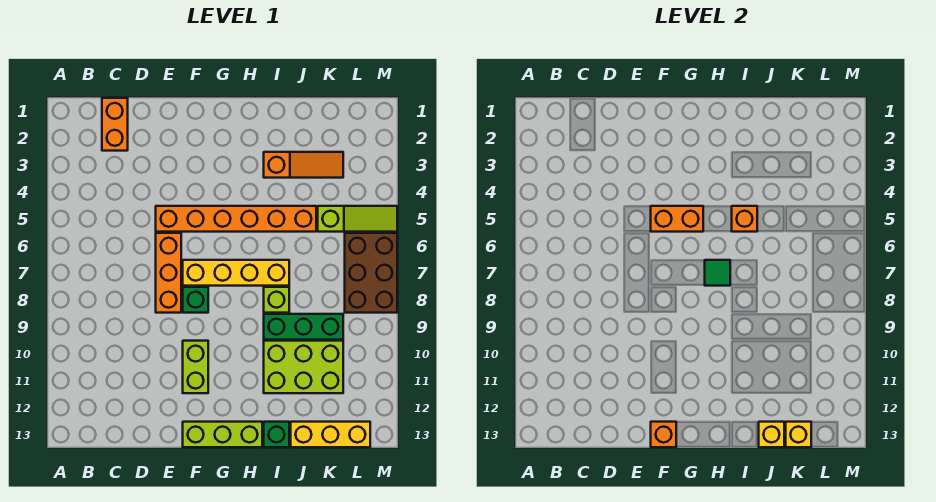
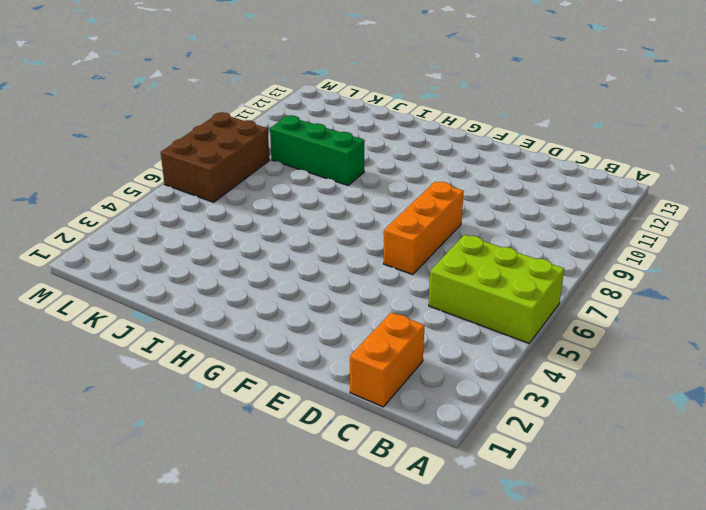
lime brick A5:C6 level 1 -> lime brick I10:K11 level 1
none -> orange brick E5:J5 level 1
none -> yellow brick F7:I7 level 1
none -> green brick F8 level 1

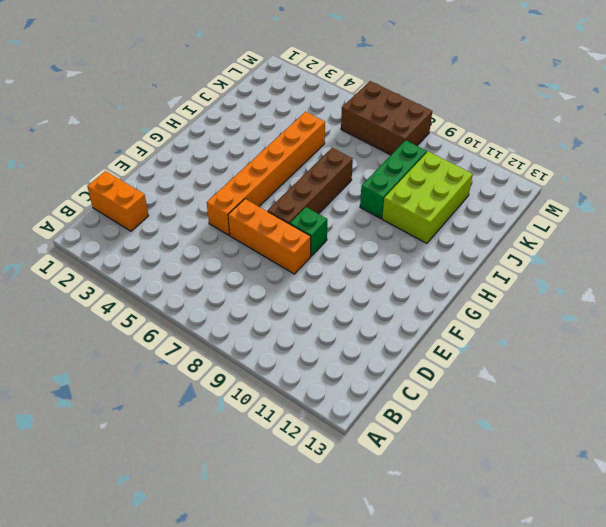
brown brick F7:I7 level 1 -> yellow brick F7:I7 level 1
none -> lime brick F10:F11 level 1
none -> lime brick F13:H13 level 1
none -> orange slope I3:K3 level 1 top I

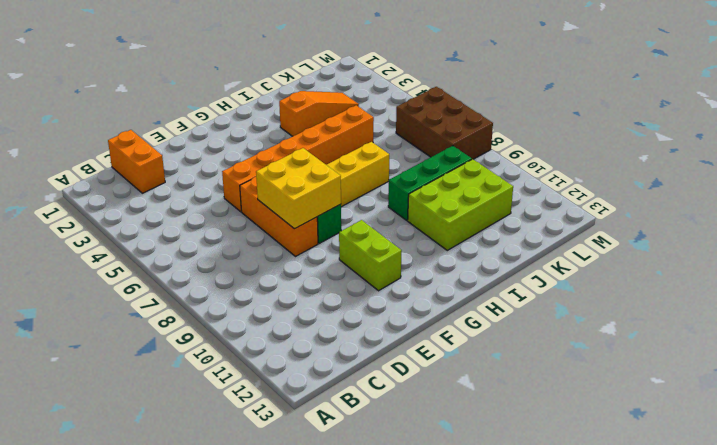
yellow brick E7:F8 level 2 -> none
none -> lime brick F13:H13 level 1
none -> lime brick I8 level 1
none -> green brick I13 level 1

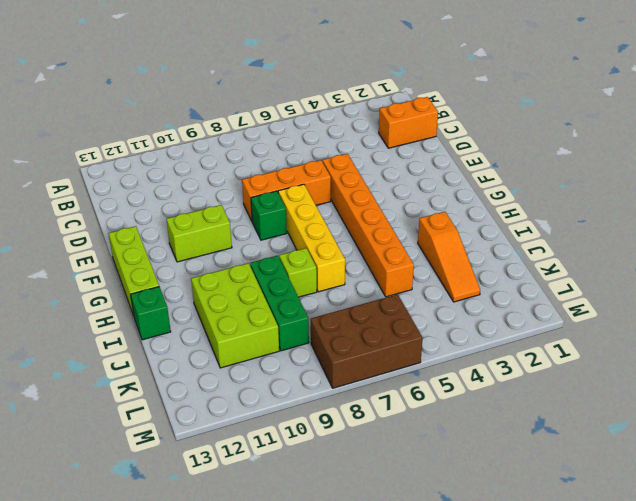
none -> yellow brick J13:L13 level 1
none -> lime slope K5:M5 level 1 top K
none -> orange brick F5:G5 level 2

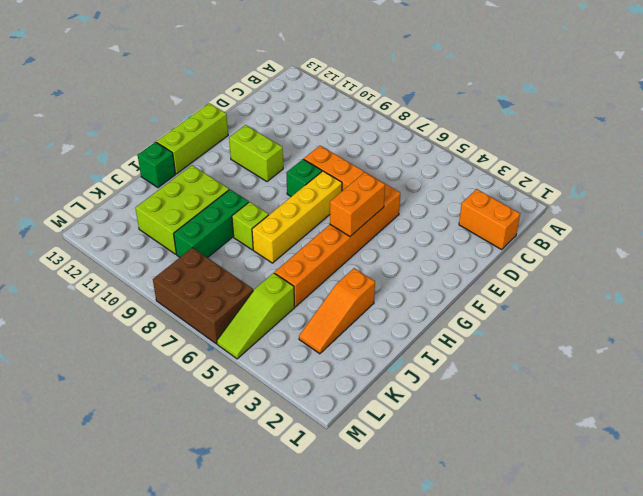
none -> yellow brick J13:L13 level 1
none -> orange brick F13 level 2
none -> green tile H7 level 2

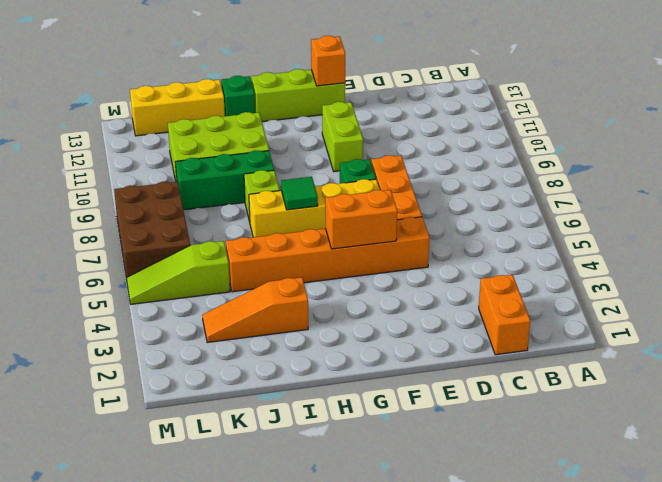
none -> orange brick I5 level 2
none -> yellow brick J13 level 2
none -> yellow brick K13 level 2

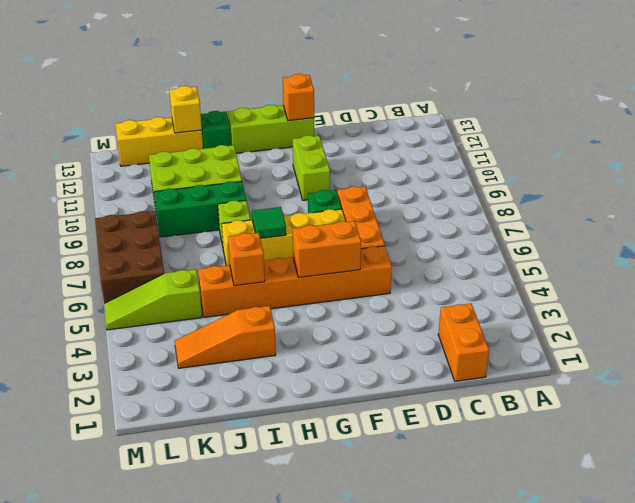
none -> yellow brick K13 level 2

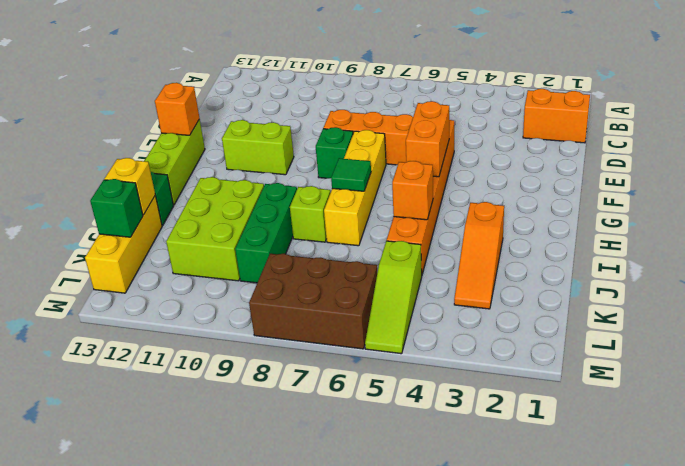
green brick K13 level 2 -> yellow brick K13 level 2

